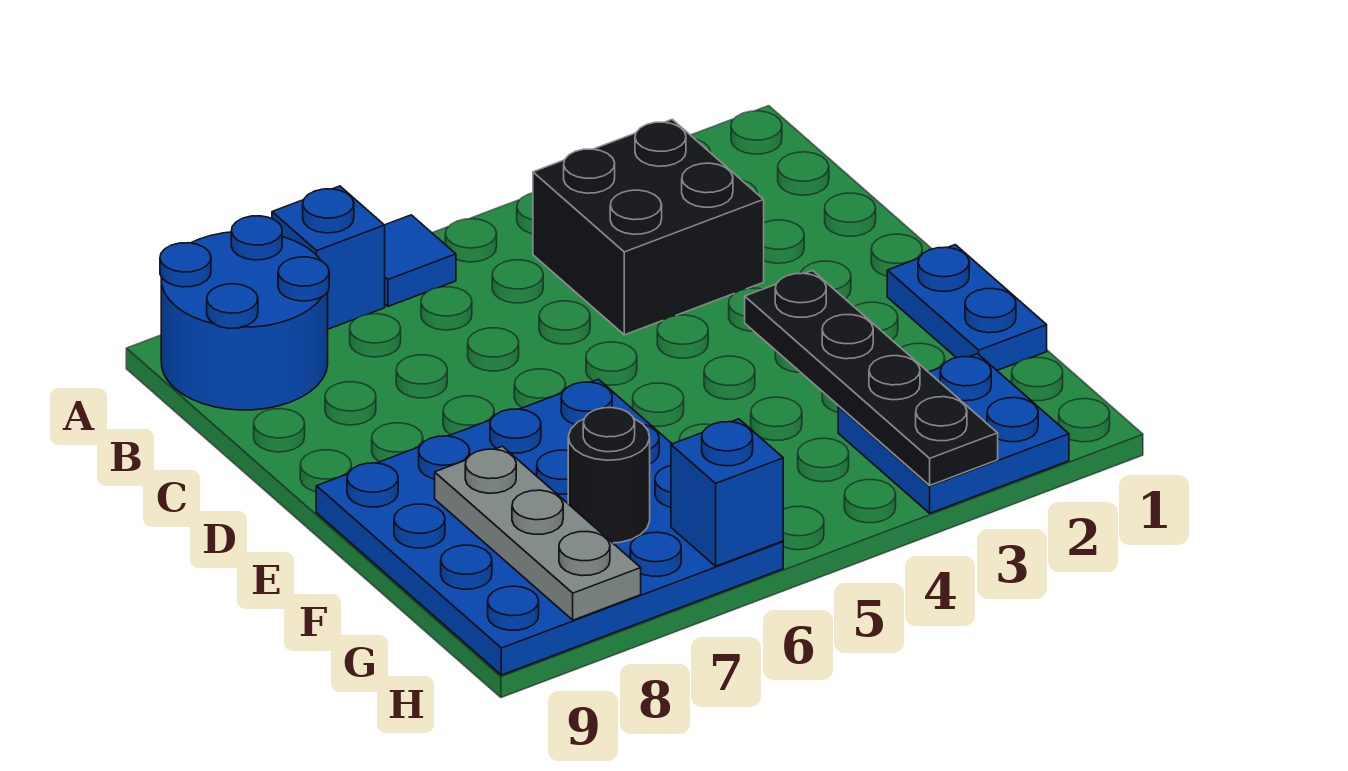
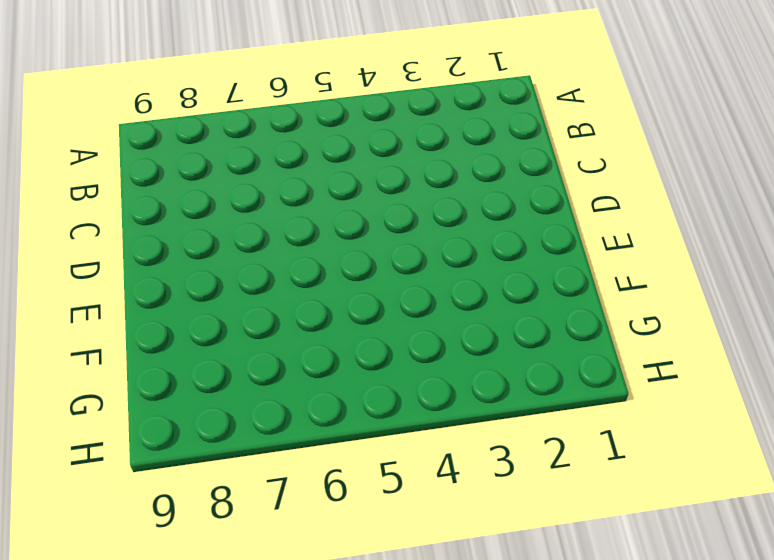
none -> blue tile A6 level 1
none -> blue brick A7 level 1

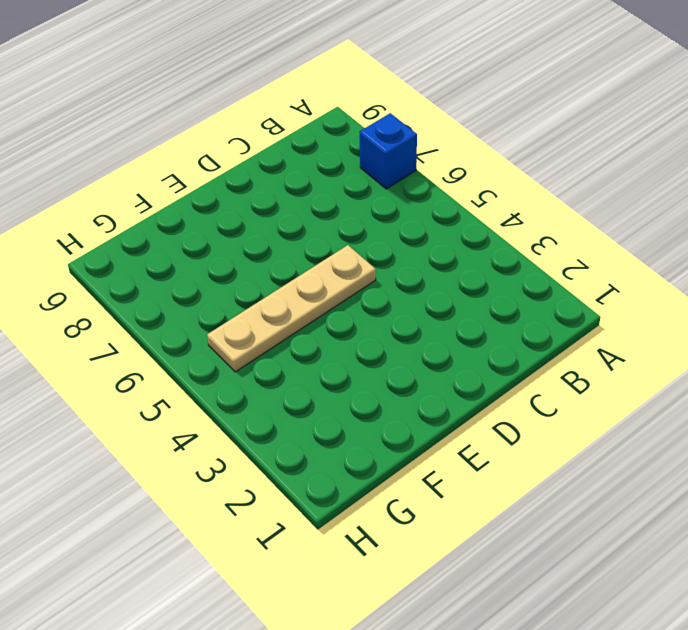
tan plate D5:G5 level 1 -> none
none -> blue tile A6 level 1
none -> blue round brick A8:B9 level 1

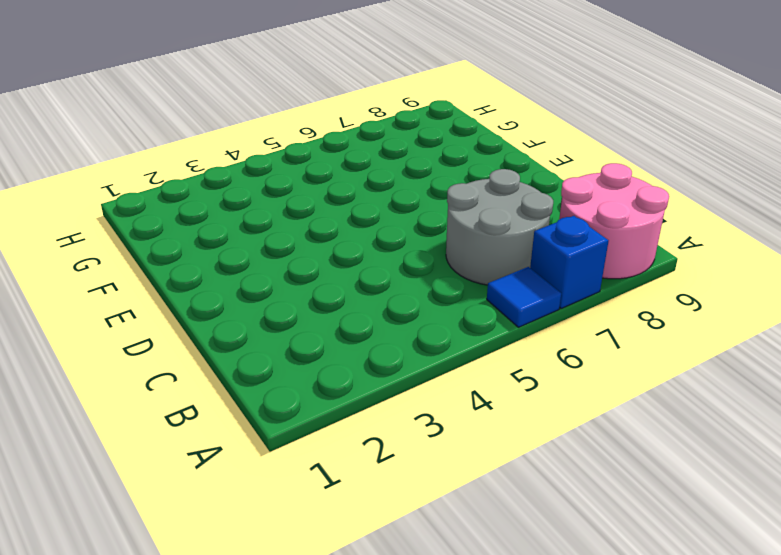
pink round brick A8:B9 level 1 -> blue round brick A8:B9 level 1
grey round brick B6:C7 level 1 -> none
none -> black brick B3:C4 level 1
none -> blue plate E1:F1 level 1

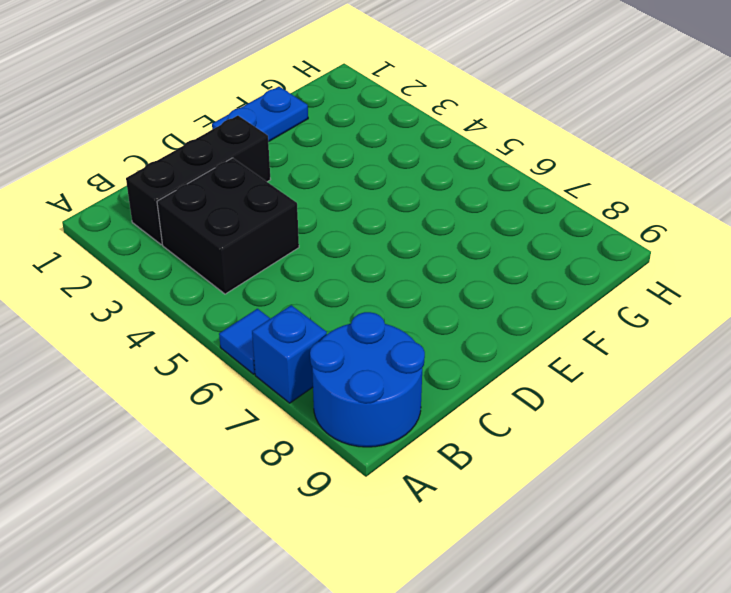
black brick B2:D2 level 1 -> none
none -> blue plate E6:H9 level 1
none -> blue plate G2:H3 level 1

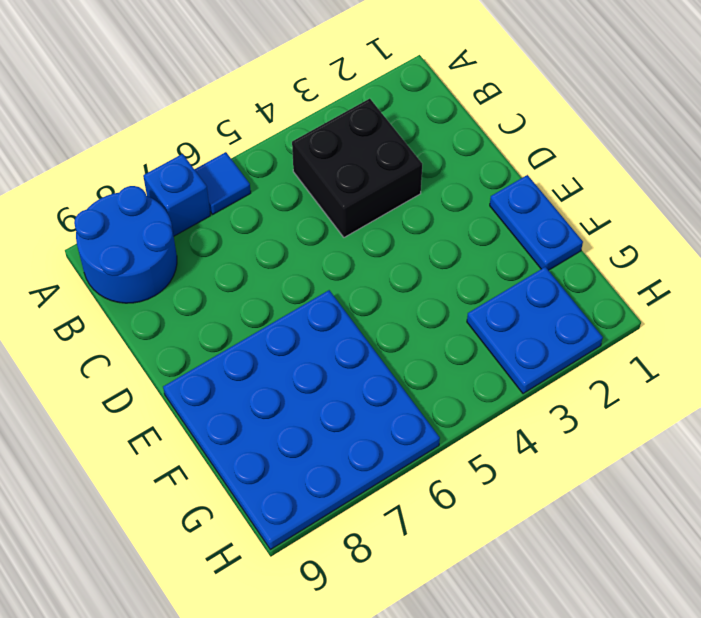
none -> black plate E3:H3 level 2
none -> grey plate F8:H8 level 2

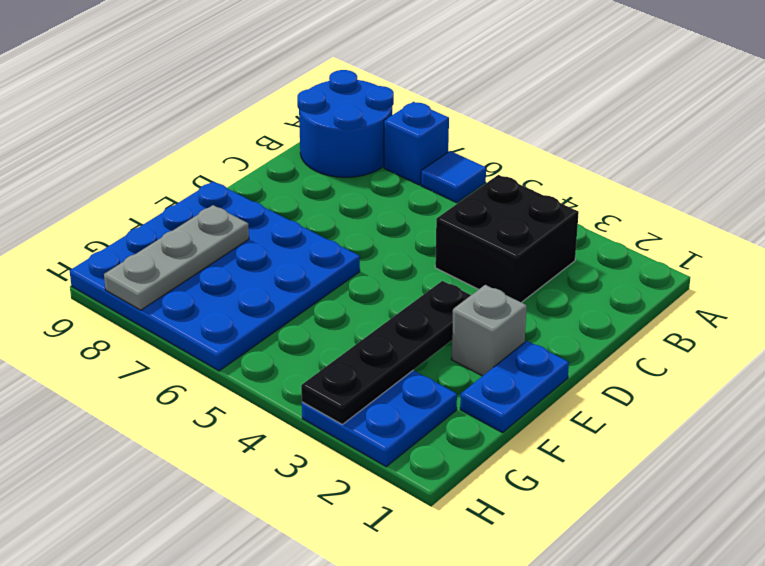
grey brick E2 level 1 -> none
none -> black round brick G7 level 2
none -> blue brick H6 level 2

